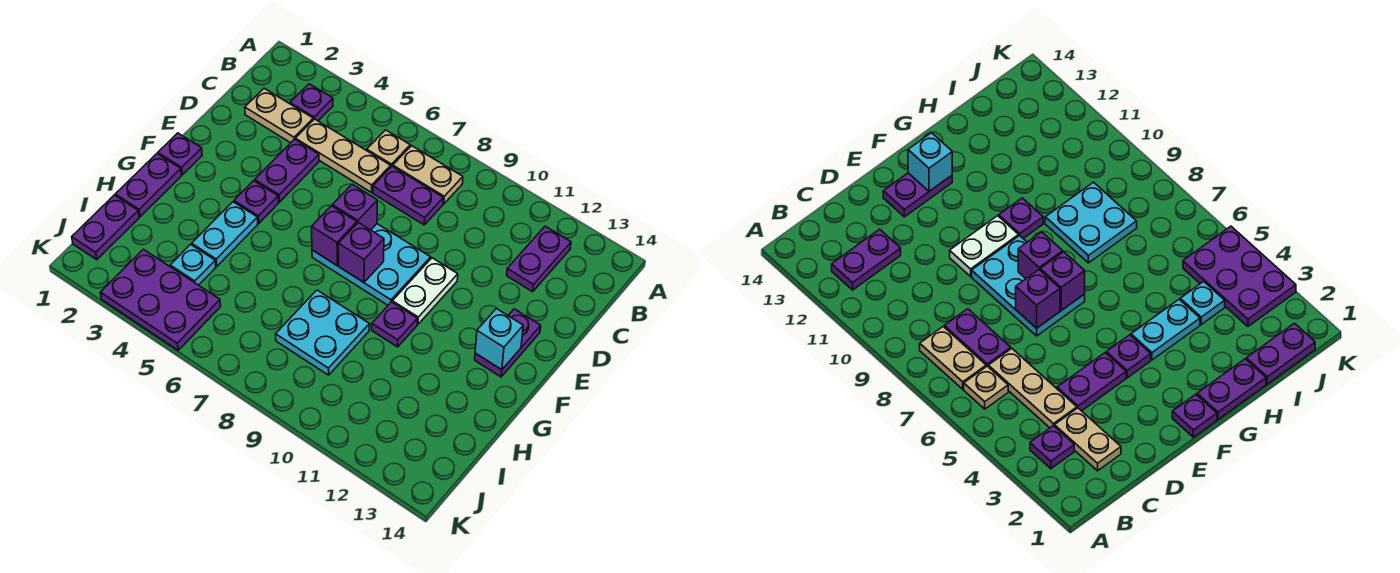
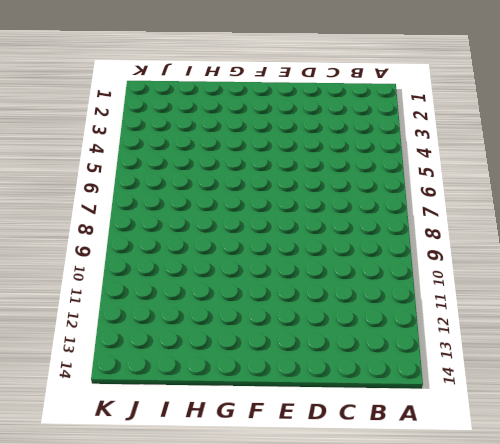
none -> purple plate B3 level 1
none -> tan plate B6 level 1
none -> tan plate B7:B8 level 1

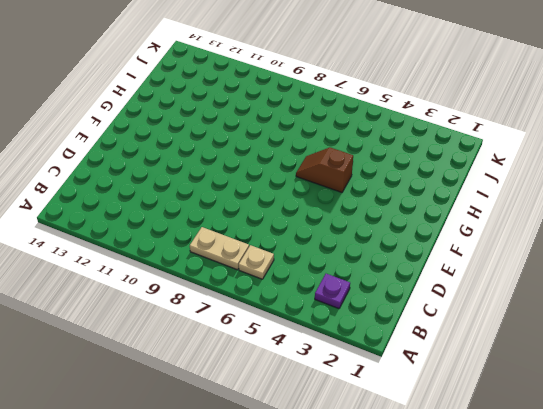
brown slope G5:G6 level 1 top 5 -> none
none -> purple plate B12:C12 level 1
none -> tan plate C2:C3 level 1
none -> tan plate C4:C6 level 1

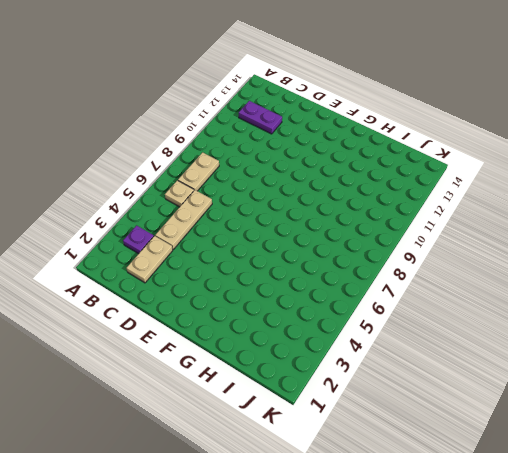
none -> purple plate C7:C8 level 1
none -> purple plate D4:E4 level 1
none -> cyan plate E7:F9 level 1

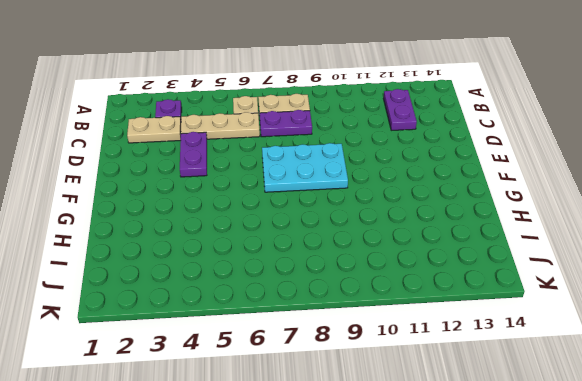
none -> white plate E10:F10 level 1
none -> purple plate E13:F13 level 1
none -> purple plate F1 level 1

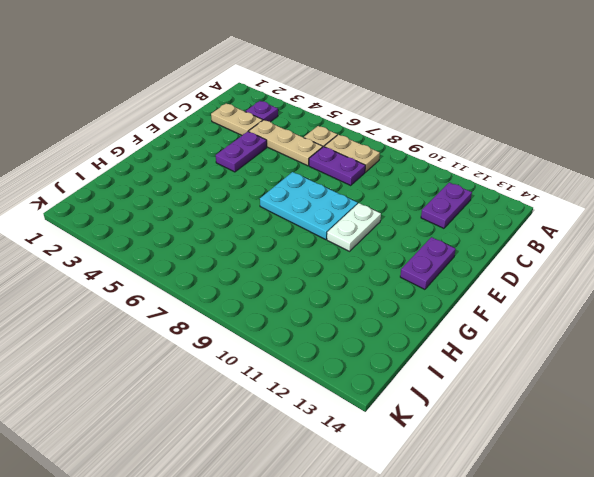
none -> purple plate F1 level 1
none -> purple plate F4 level 1
none -> purple plate G1:H1 level 1

